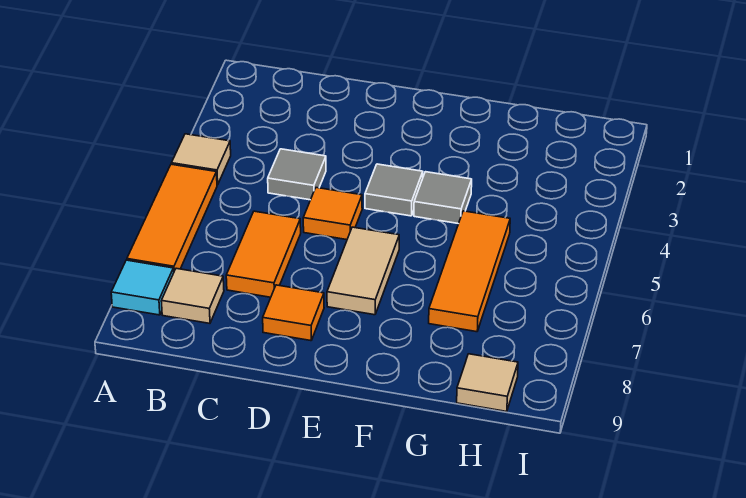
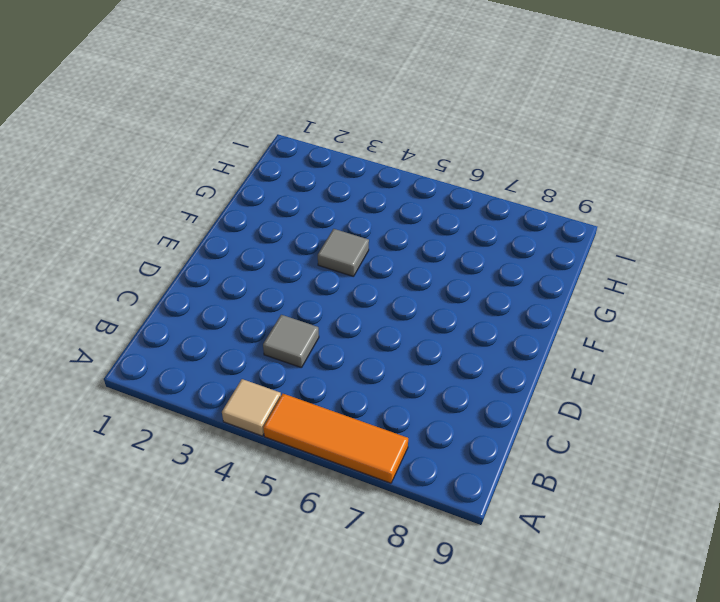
none -> cyan tile A8 level 1
none -> tan tile B8 level 1
none -> orange tile C6:C7 level 1

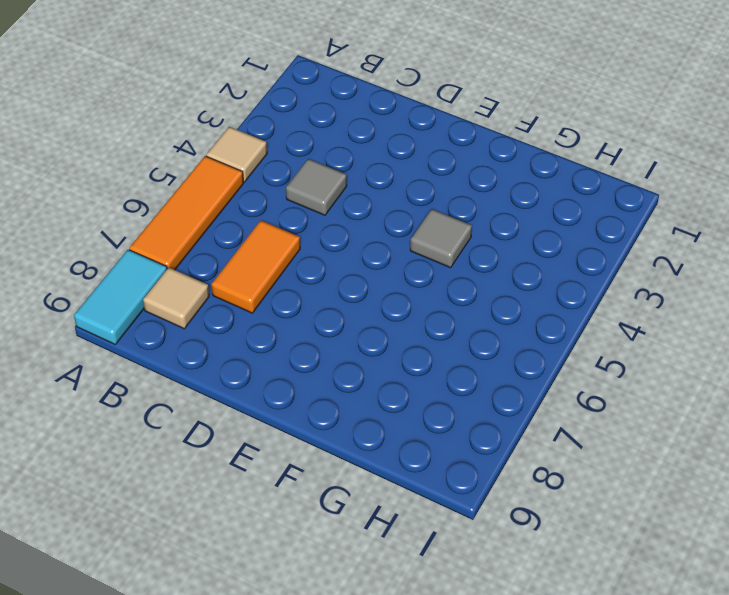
cyan tile A8:A9 level 1 -> cyan tile A8 level 1
none -> orange tile D5 level 1
none -> orange tile D8 level 1
none -> grey tile E4 level 1

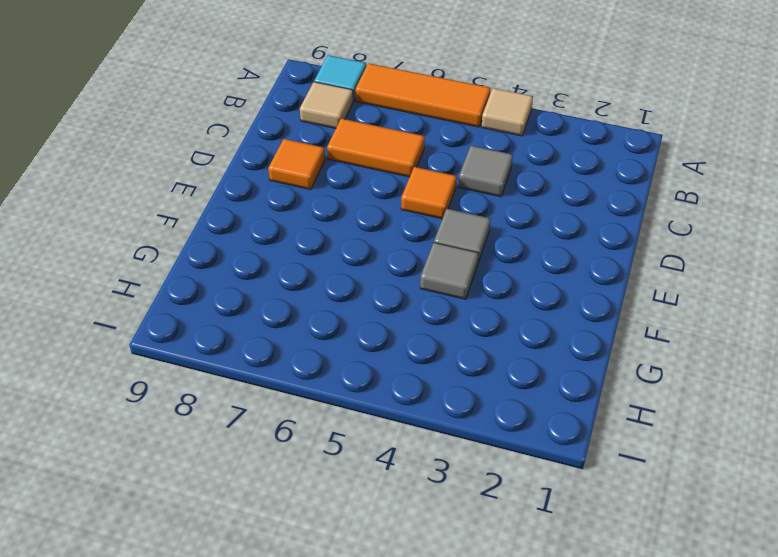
none -> tan tile E6:E7 level 1
none -> orange tile G5:G7 level 1
none -> tan tile H9 level 1

